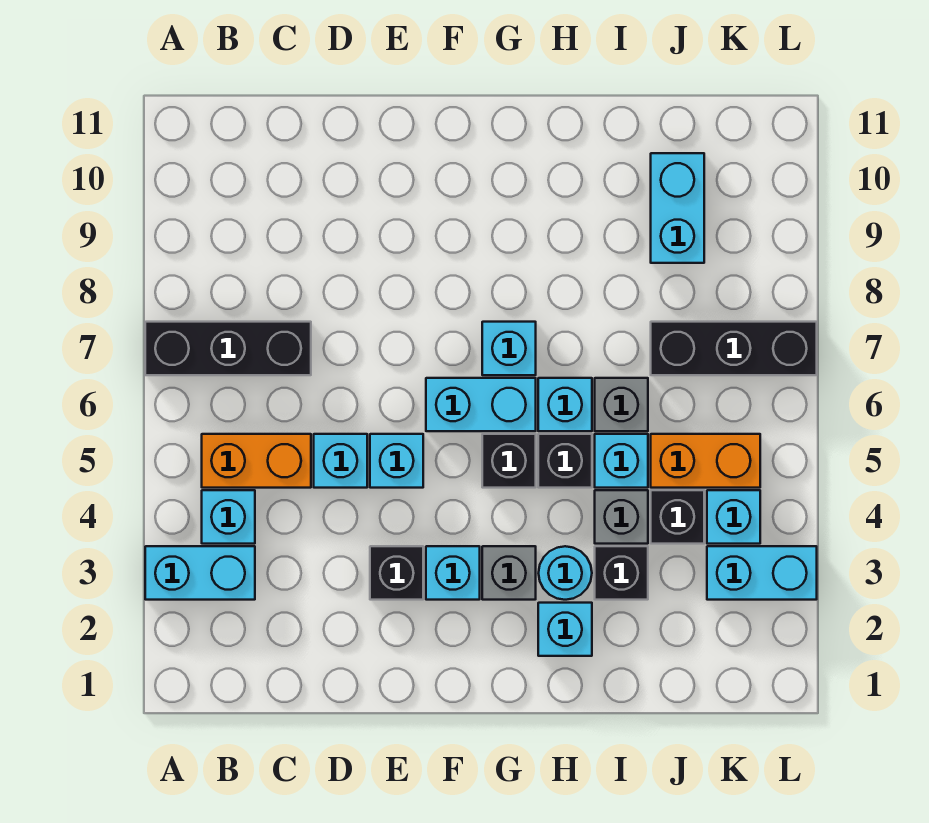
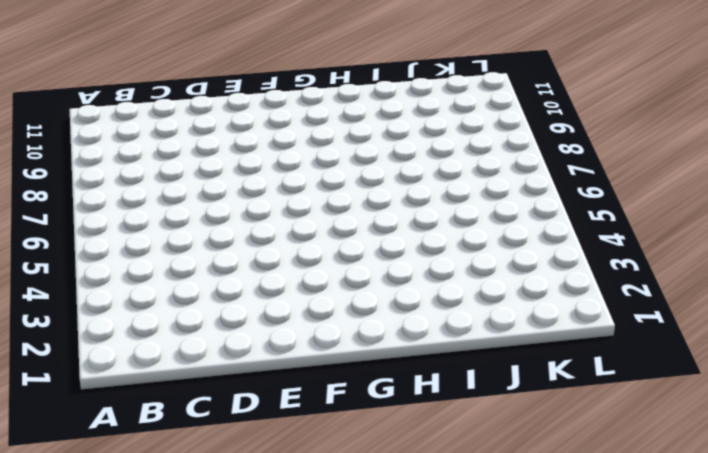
none -> cyan brick A3:B3 level 1
none -> black brick A7:C7 level 1
none -> cyan brick B4 level 1

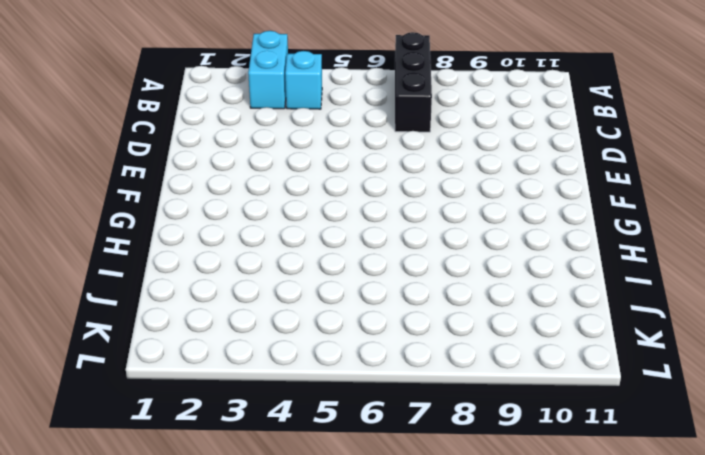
none -> orange brick B5:C5 level 1
none -> cyan brick D5 level 1
none -> black brick E3 level 1

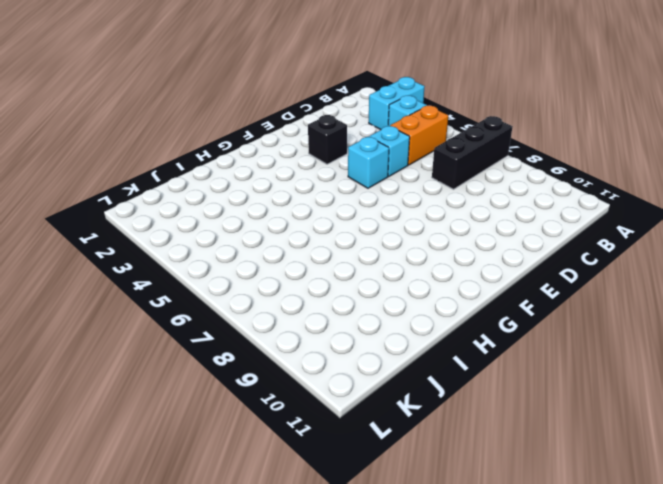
none -> cyan brick F3 level 1
none -> cyan brick F6:G6 level 1
none -> grey brick G3 level 1

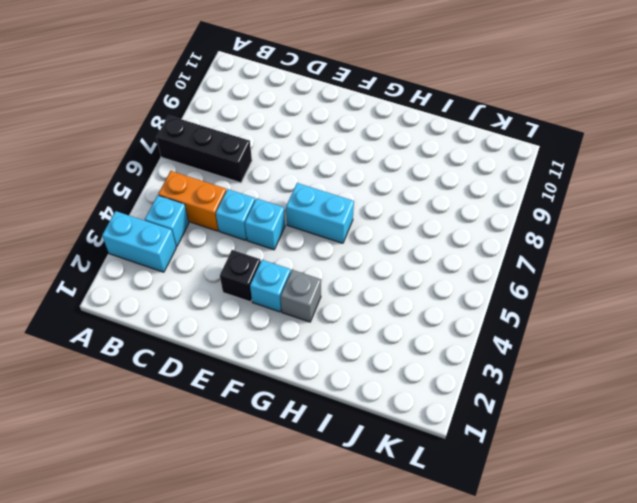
none -> black brick G5 level 1
none -> cyan brick G7 level 1
none -> cyan brick H2 level 1

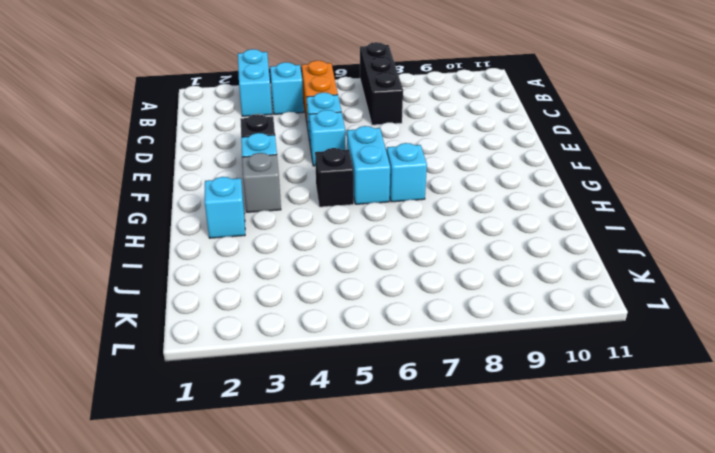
none -> cyan round brick H3 level 1
none -> black brick H5 level 1
none -> cyan brick H6 level 1

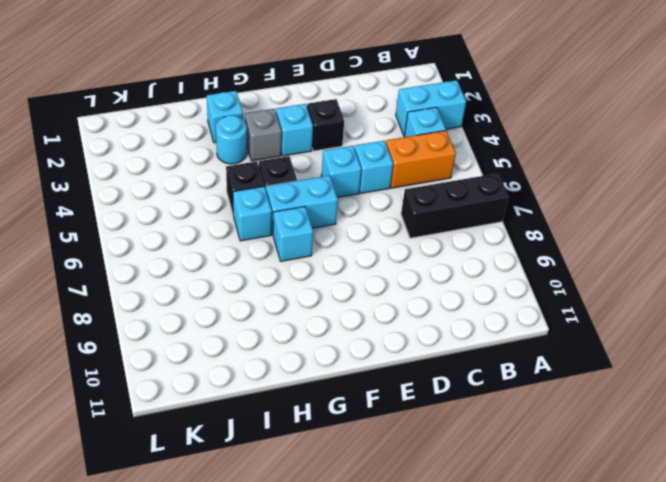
none -> black brick I3 level 1
none -> grey brick I4 level 1
none -> cyan brick I5 level 1

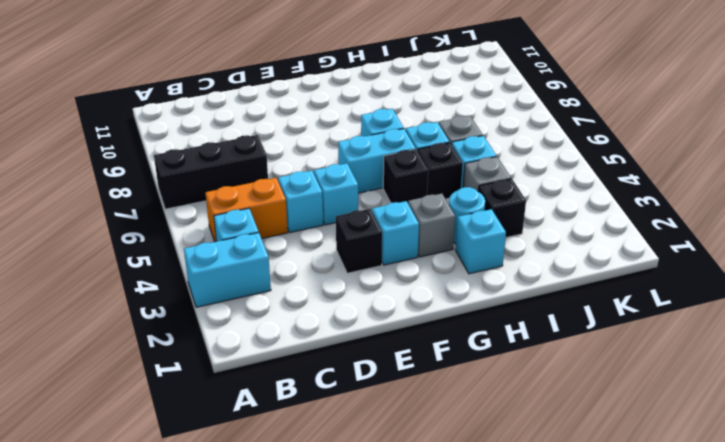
none -> black brick J4 level 1
none -> orange brick J5:K5 level 1
none -> black brick J7:L7 level 1

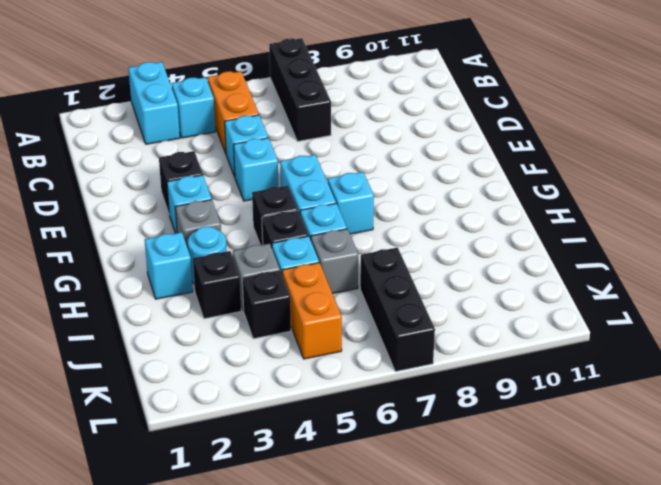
none -> cyan brick J9:J10 level 1
none -> cyan brick K3:L3 level 1
none -> cyan brick K4 level 1

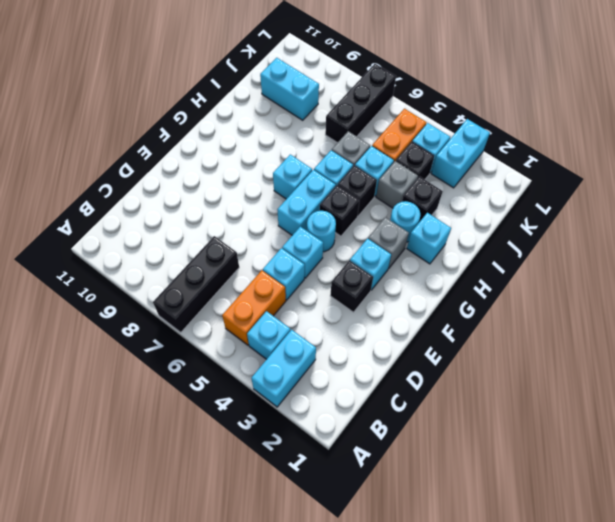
cyan round brick F5 level 1 -> none

